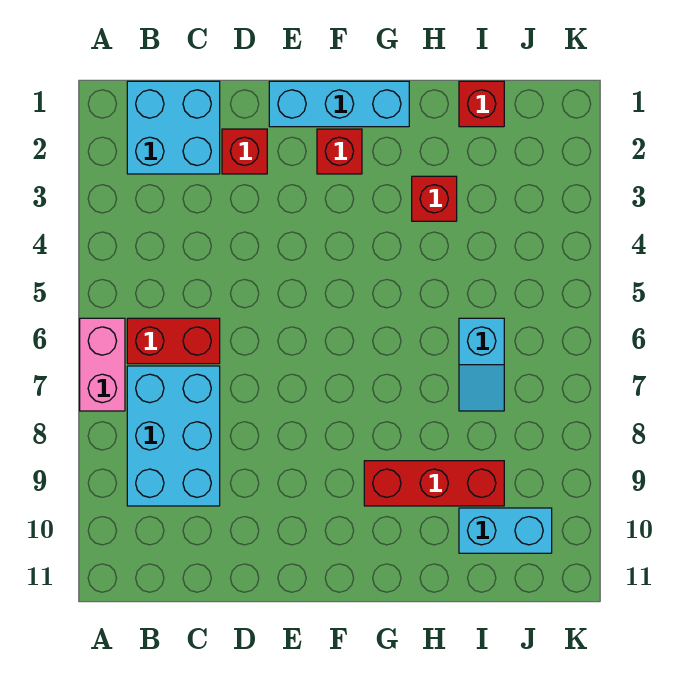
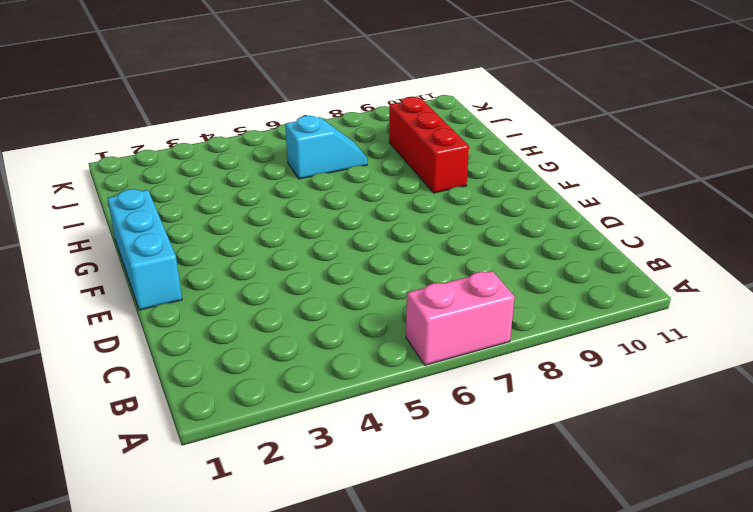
none -> cyan brick B1:C2 level 1
none -> red brick B6:C6 level 1
none -> cyan brick B7:C9 level 1

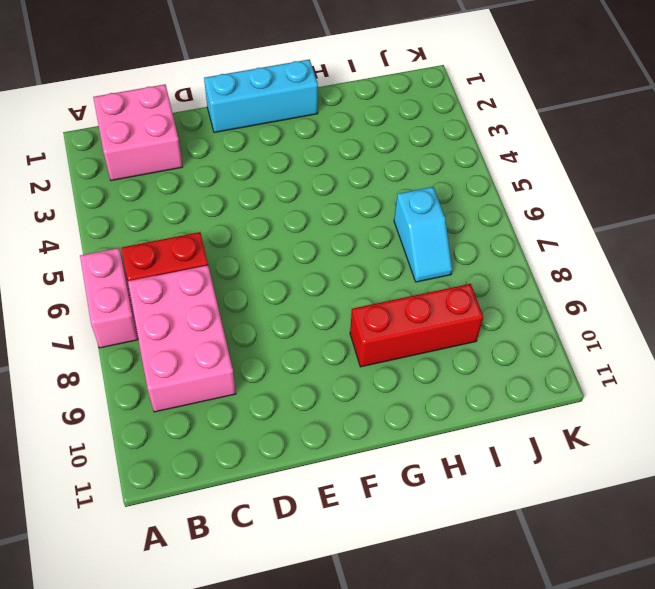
pink brick B1:C2 level 1 -> cyan brick B1:C2 level 1
pink brick B7:C9 level 1 -> cyan brick B7:C9 level 1
none -> red brick D2 level 1
none -> red brick F2 level 1
none -> red brick H3 level 1

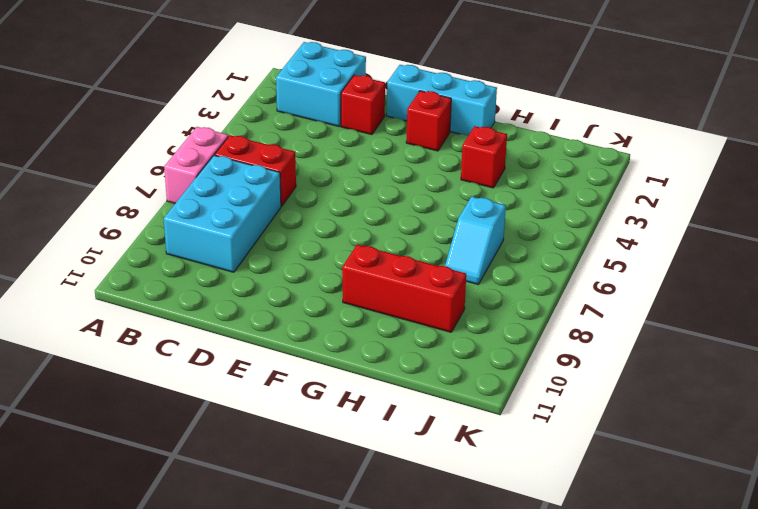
none -> red brick I1 level 1
none -> cyan brick I10:J10 level 1

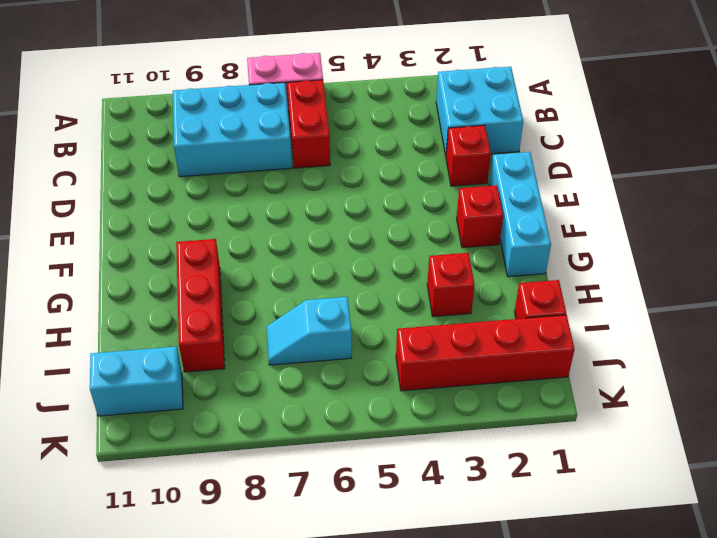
red brick J1:J4 level 1 -> none
cyan brick J10:J11 level 1 -> cyan brick I10:J10 level 1

